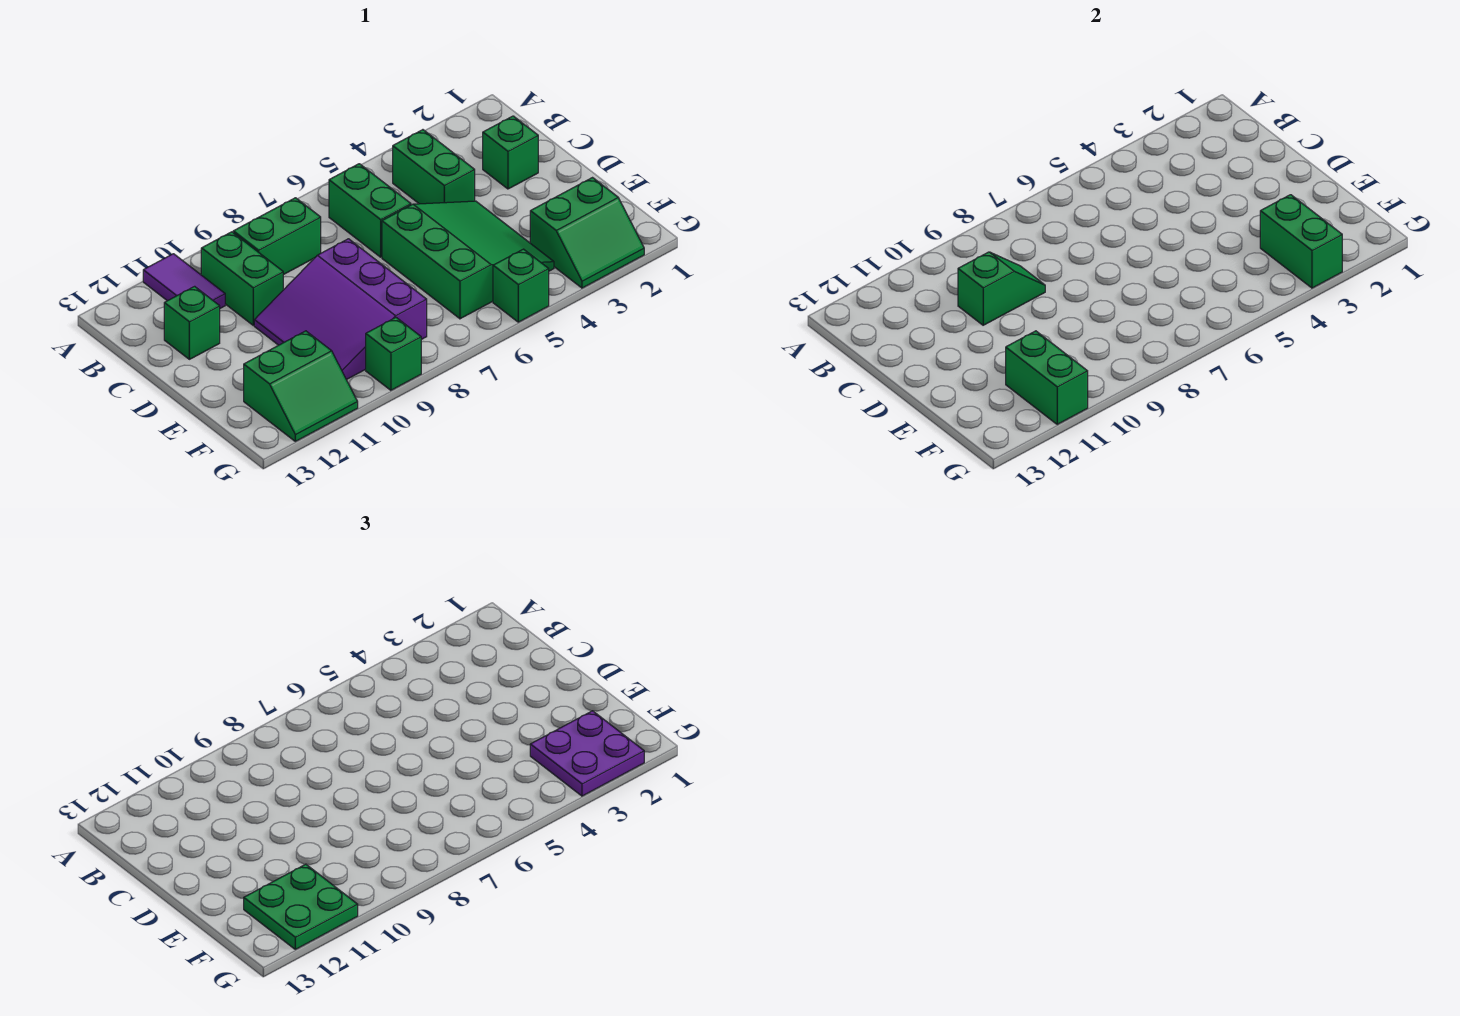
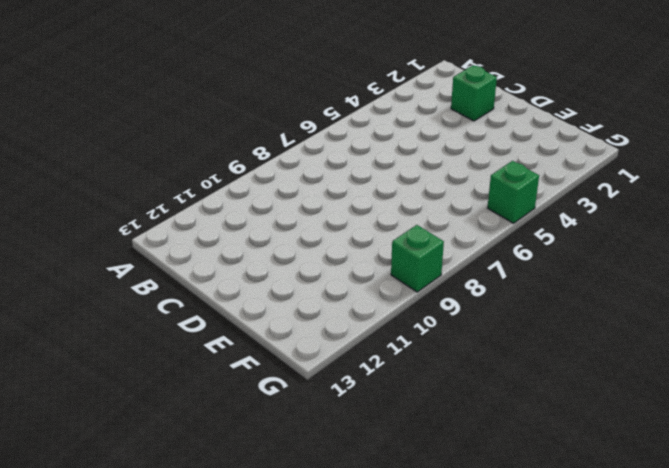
none -> purple tile A11:B11 level 1
none -> green brick B4:C4 level 1
none -> green brick B6:C6 level 1

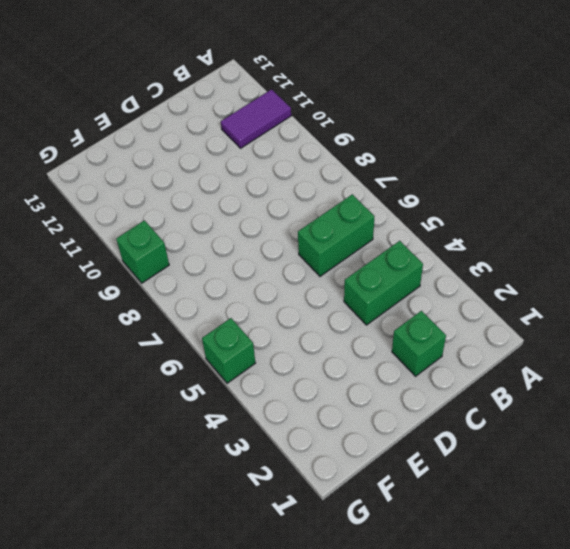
none -> green brick B8:B9 level 1
none -> green brick B10:C10 level 1
none -> green brick C12 level 1

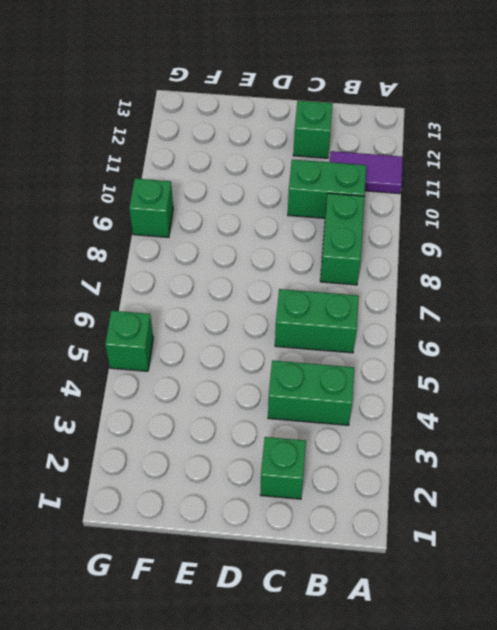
none -> green slope D4:F6 level 1 top 6
none -> purple slope D8:F10 level 1 top 8
none -> green slope F2:G3 level 1 top F

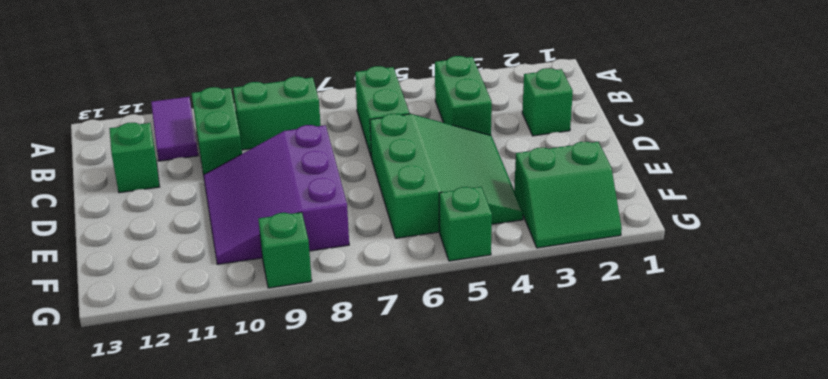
none -> green slope F11:G12 level 1 top F
none -> green slope C9:C10 level 2 top 10
none -> green brick F3:G3 level 2

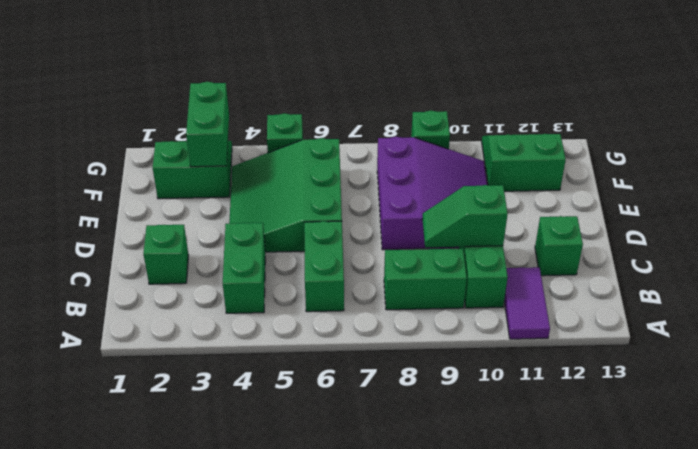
none -> green brick F11:G11 level 2
none -> purple plate F2:G3 level 3
none -> green plate F11:G12 level 3

